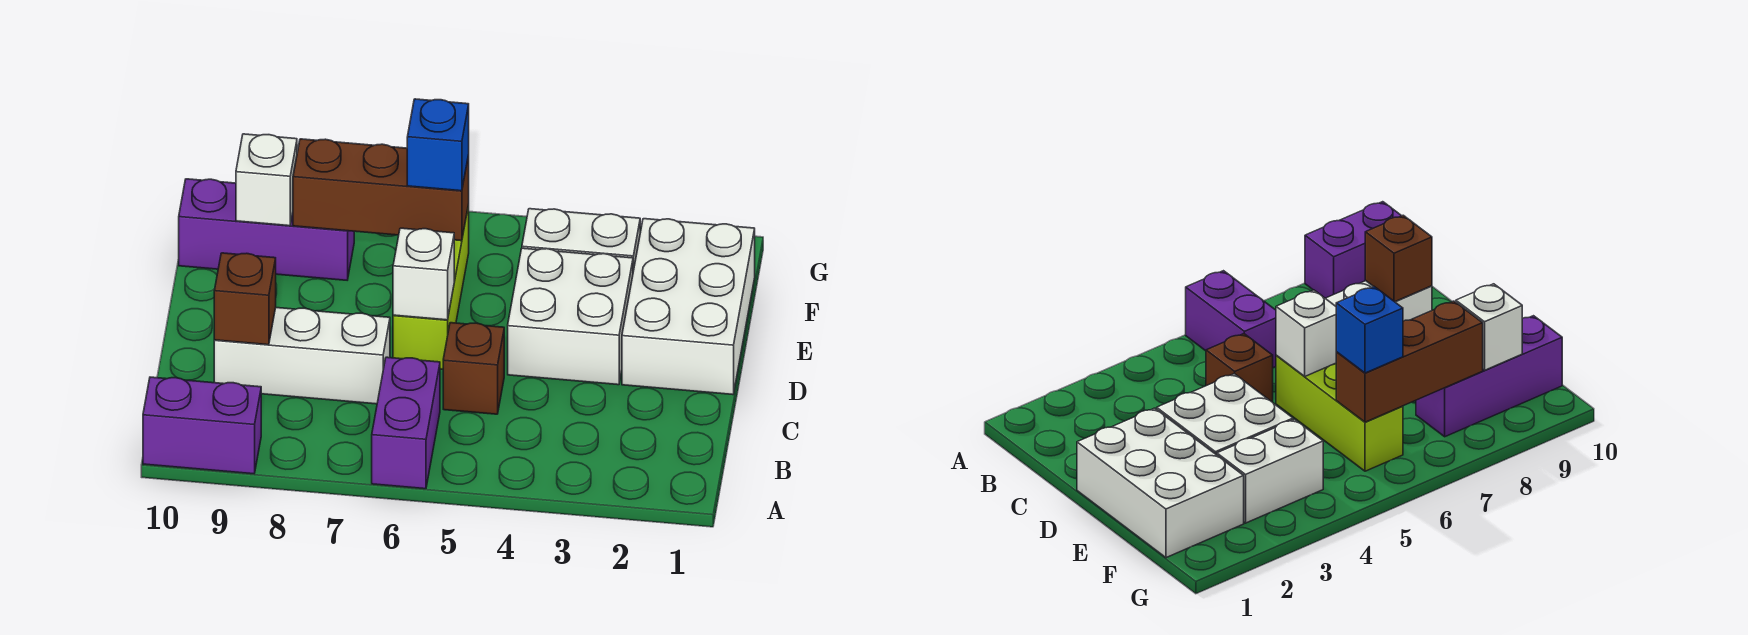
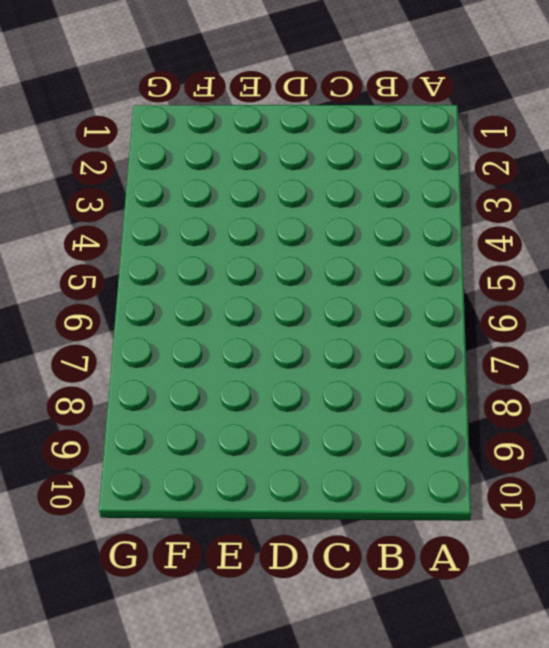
none -> purple brick A6:B6 level 1
none -> purple brick A9:A10 level 1
none -> brown brick C5 level 1

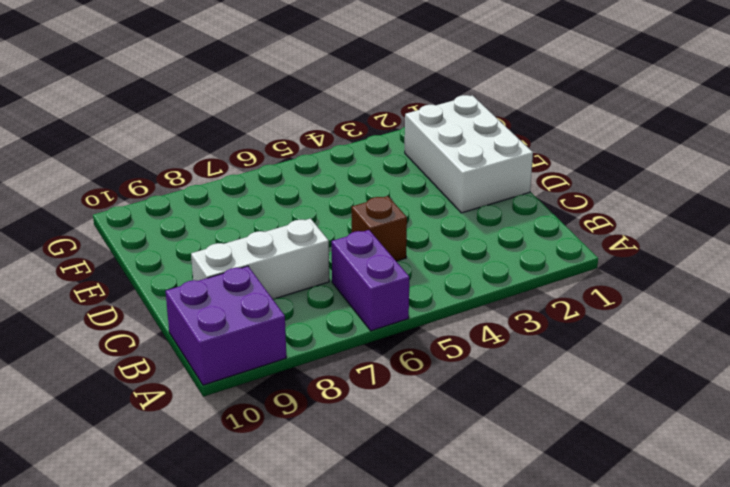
purple brick A9:B10 level 1 -> purple brick A9:A10 level 1
none -> white brick D3:E4 level 1
none -> lime brick D6:F6 level 1
none -> white brick F3:F4 level 1

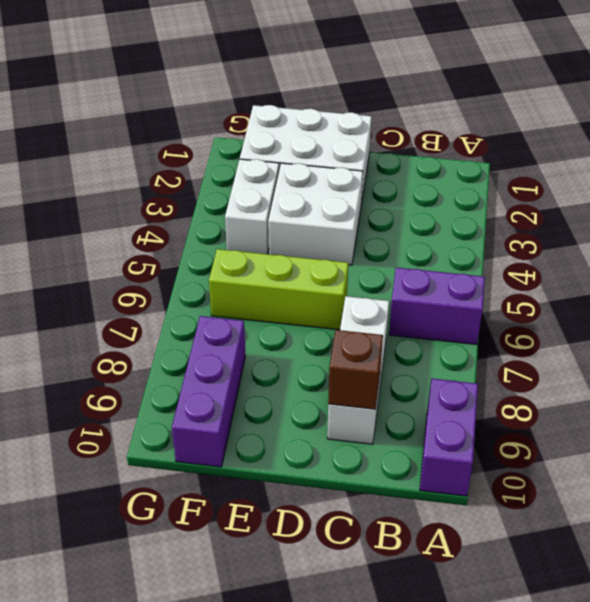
none -> brown brick C5 level 1
none -> white brick D6 level 2
none -> brown brick F6:F8 level 2

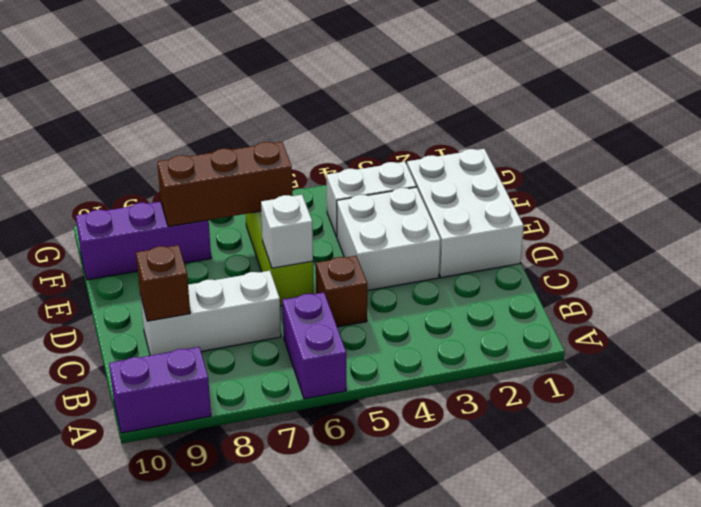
none -> white brick F9 level 2
none -> blue brick F6 level 3

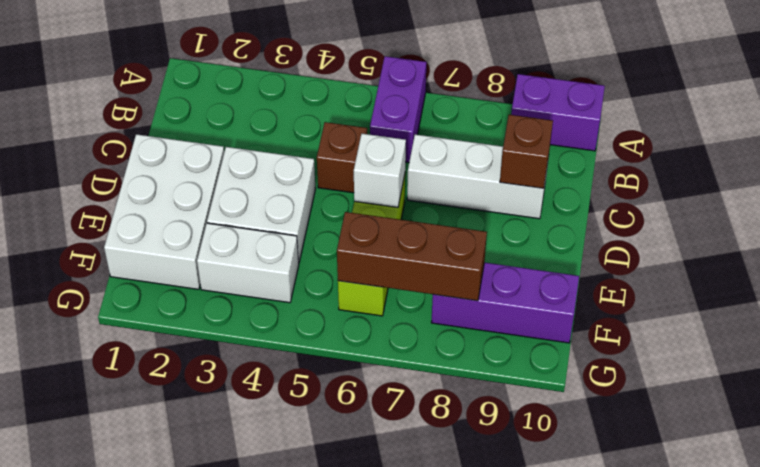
none -> white brick F9 level 2
none -> blue brick F6 level 3

